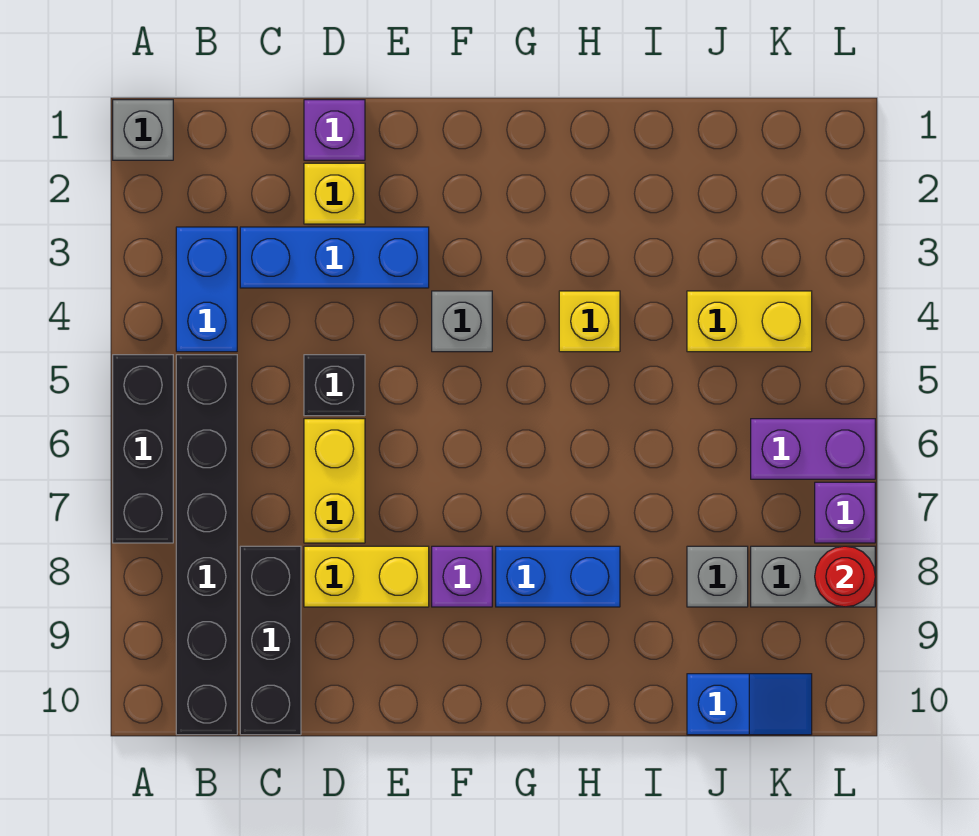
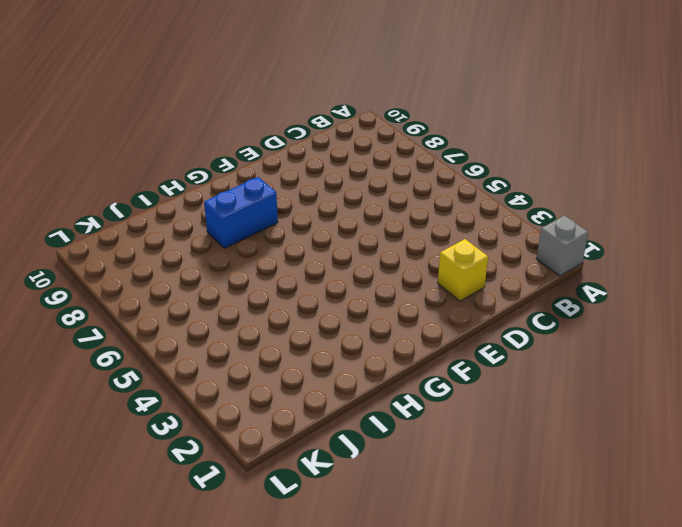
none -> black brick A5:A7 level 1
none -> blue brick B3:B4 level 1
none -> black brick B5:B10 level 1

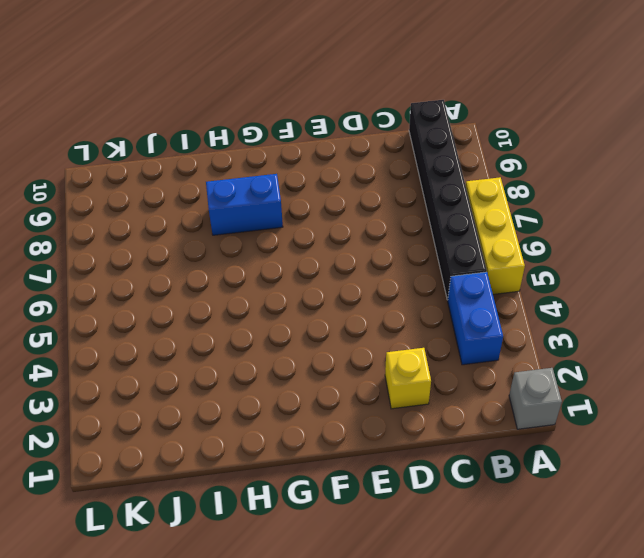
yellow brick A5:A7 level 1 -> black brick A5:A7 level 1
none -> blue brick C3:E3 level 1
none -> black brick C8:C10 level 1
none -> purple brick D1 level 1

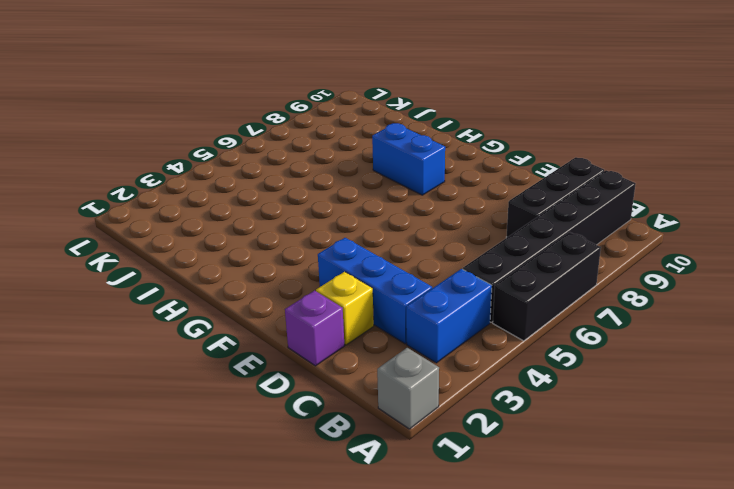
none -> black brick D5 level 1
none -> yellow brick D6:D7 level 1
none -> yellow brick D8:E8 level 1

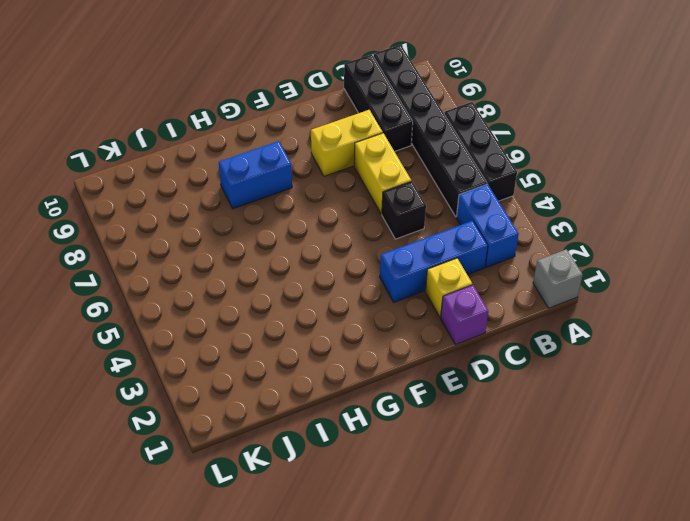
none -> grey brick F4 level 1
none -> purple brick F8 level 1
none -> yellow brick H4 level 1

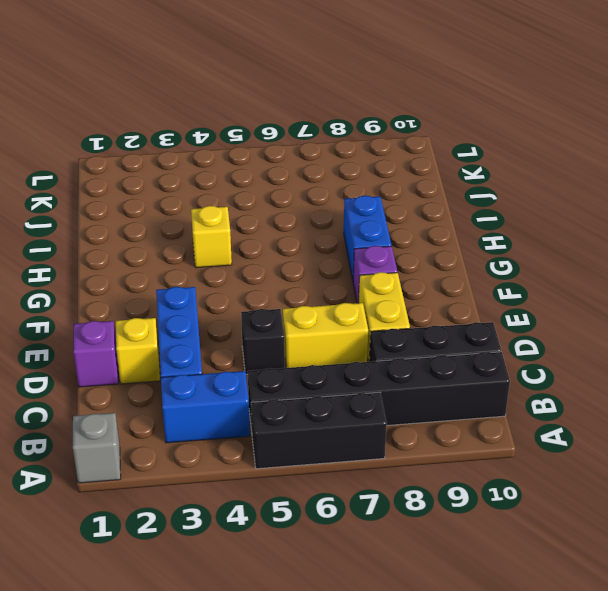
none -> grey brick F4 level 1
none -> yellow brick J4:K4 level 1
none -> grey brick J8 level 1

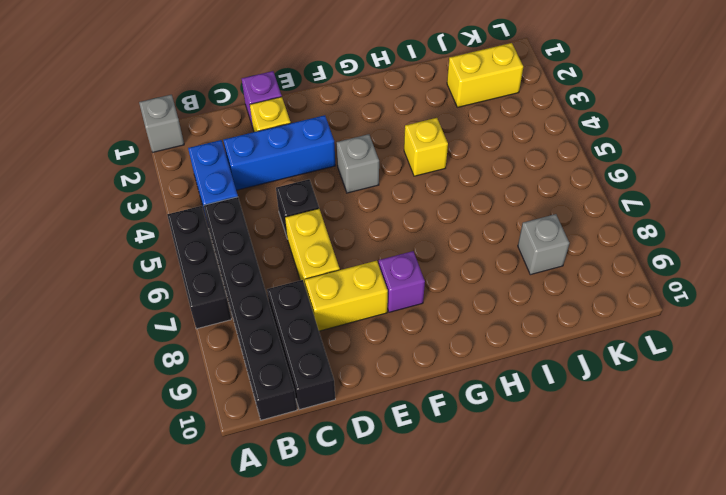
yellow brick J2:K2 level 1 -> yellow brick J4:K4 level 1
none -> blue brick G8:H8 level 1
none -> blue slope J10:K10 level 1 top J
none -> purple brick K6:L6 level 1

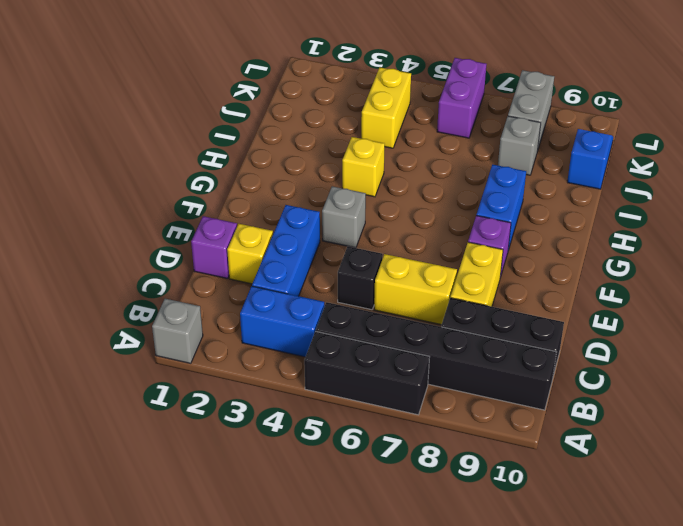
none -> purple brick L7 level 1
none -> red round brick L8 level 2

